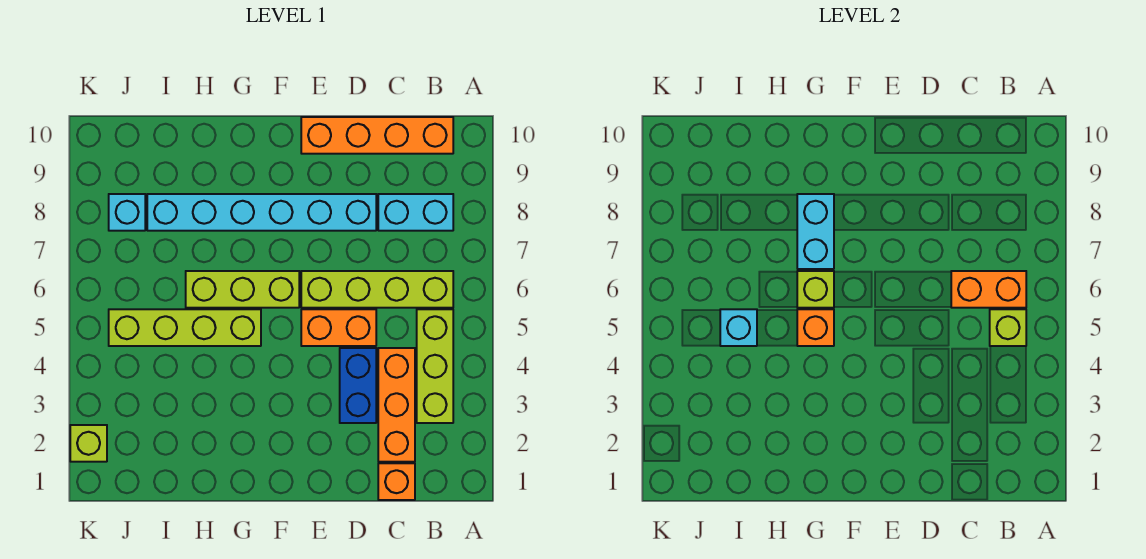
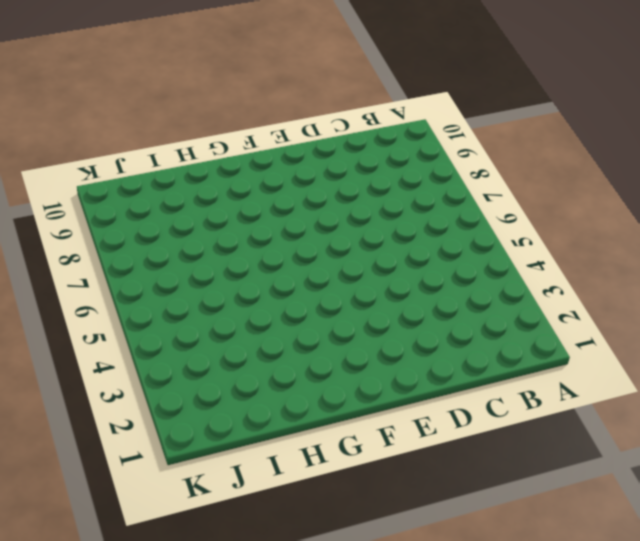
none -> lime brick B3:B5 level 1
none -> lime brick B6:E6 level 1
none -> cyan brick B8:C8 level 1

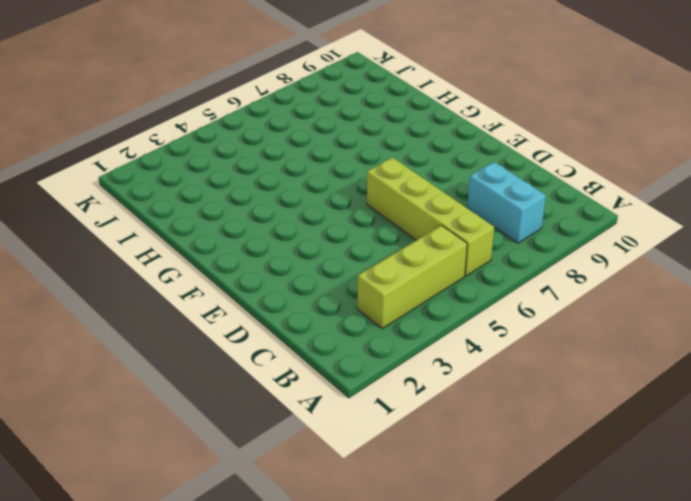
none -> orange brick B10:E10 level 1
none -> orange brick C1 level 1
none -> orange brick C2:C4 level 1

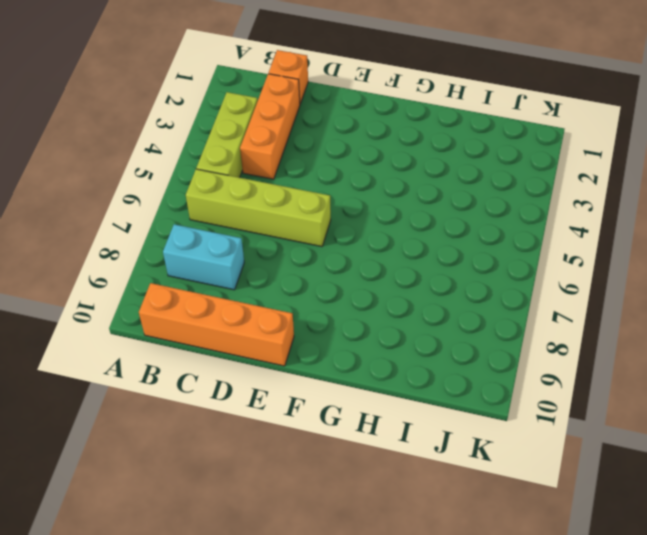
none -> blue brick D3:D4 level 1
none -> orange brick D5:E5 level 1
none -> cyan brick D8:I8 level 1

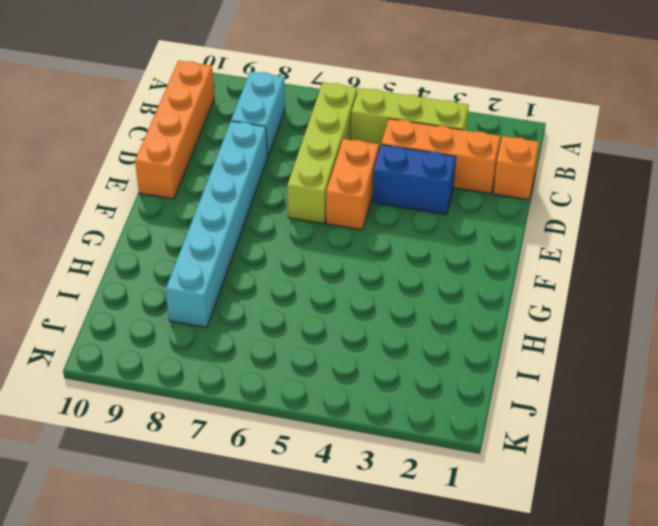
none -> lime brick F6:H6 level 1
none -> lime brick G5:J5 level 1
none -> cyan brick J8 level 1

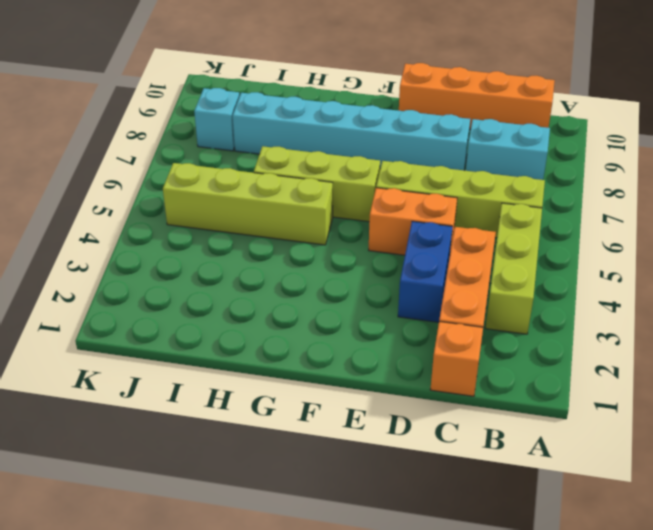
none -> lime brick K2 level 1
none -> lime brick B5 level 2
none -> orange brick B6:C6 level 2

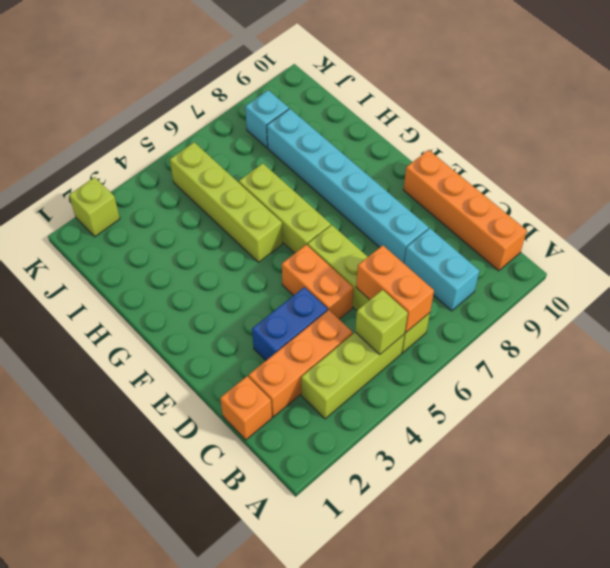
none -> orange brick G5 level 2
none -> lime brick G6 level 2
none -> cyan brick G7:G8 level 2

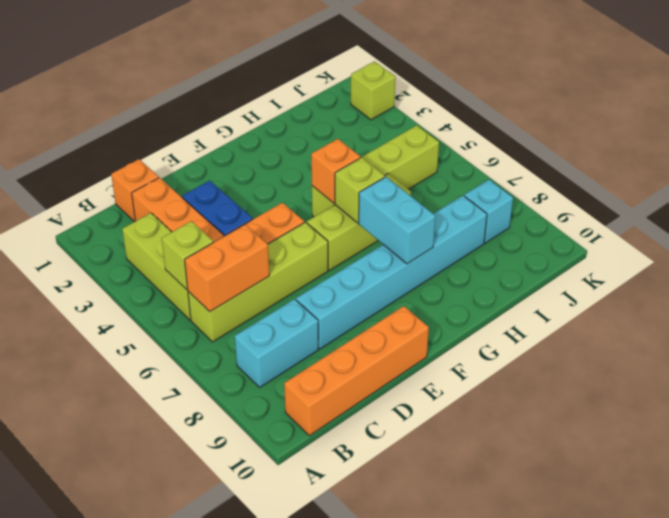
none -> cyan brick I5 level 2

